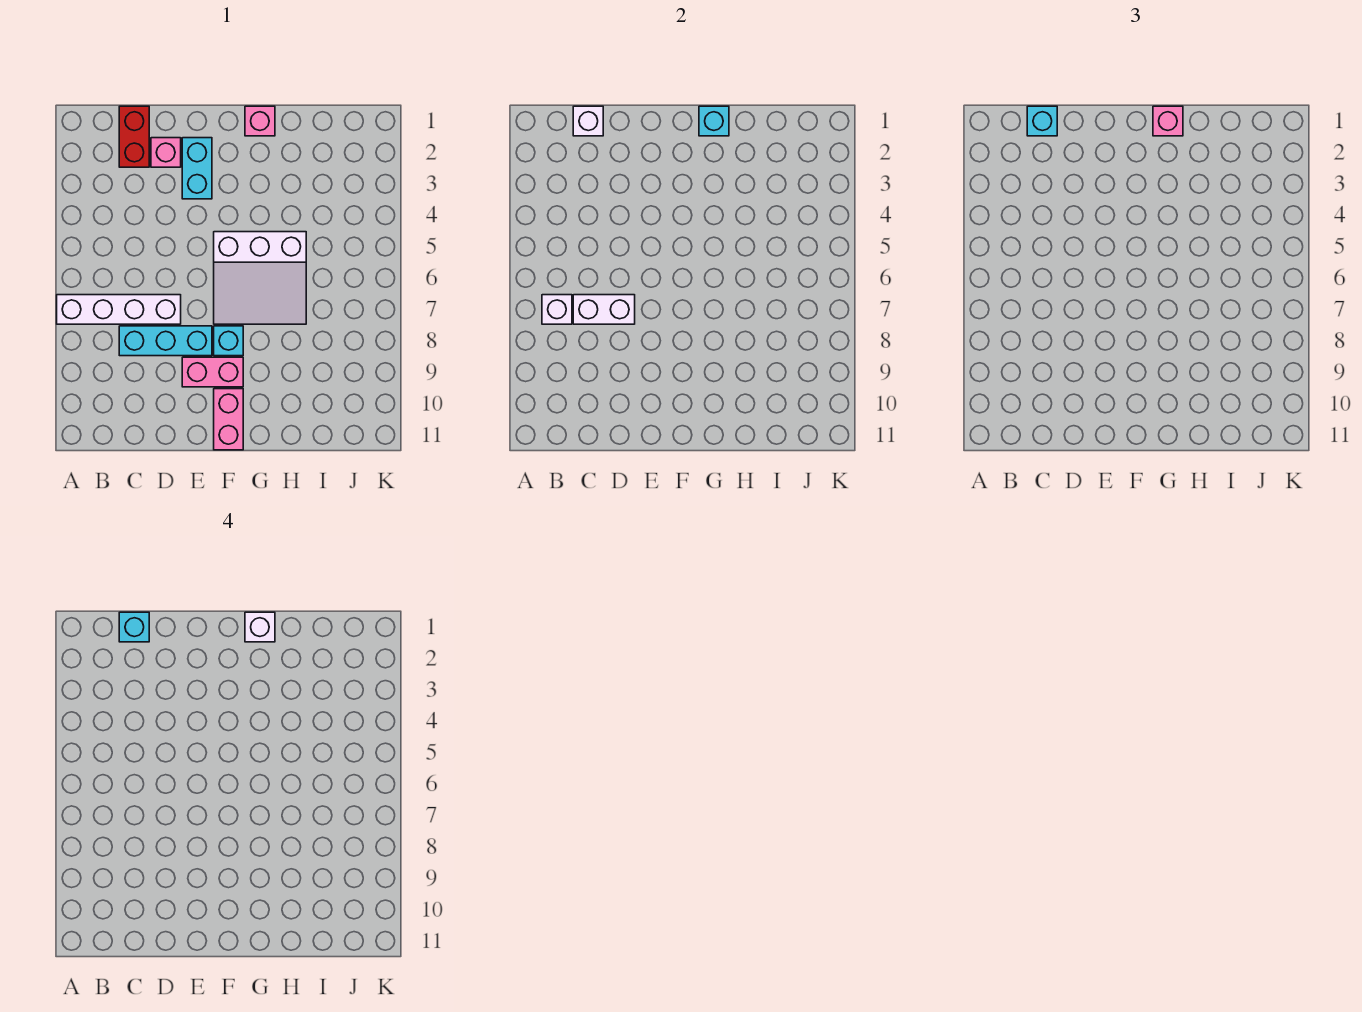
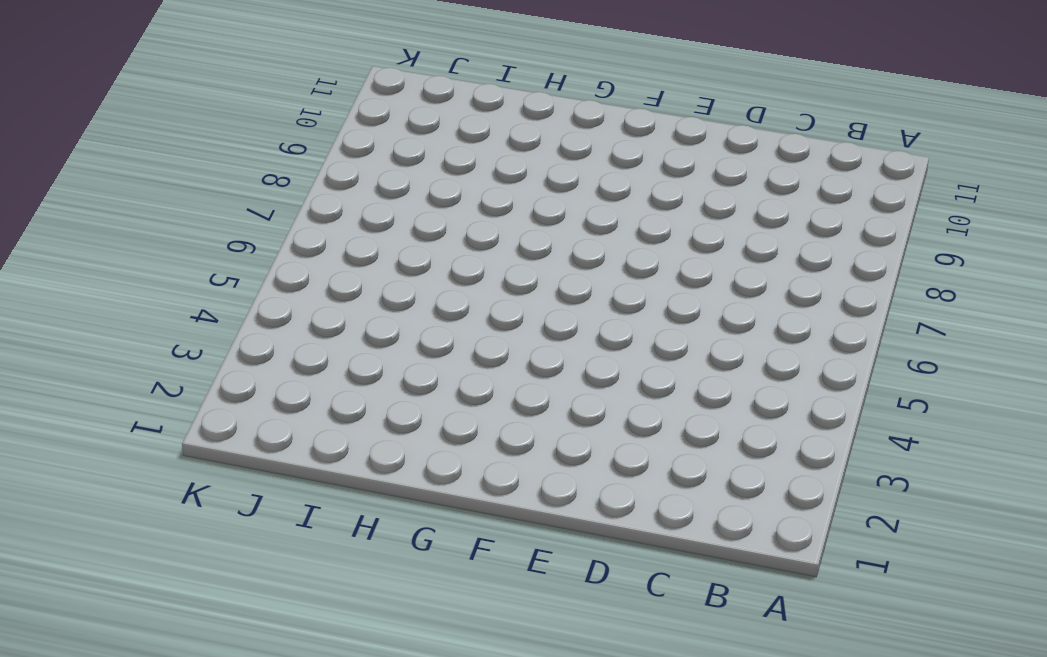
none -> white brick A7:D7 level 1
none -> red brick C1:C2 level 1
none -> cyan brick C8:E8 level 1

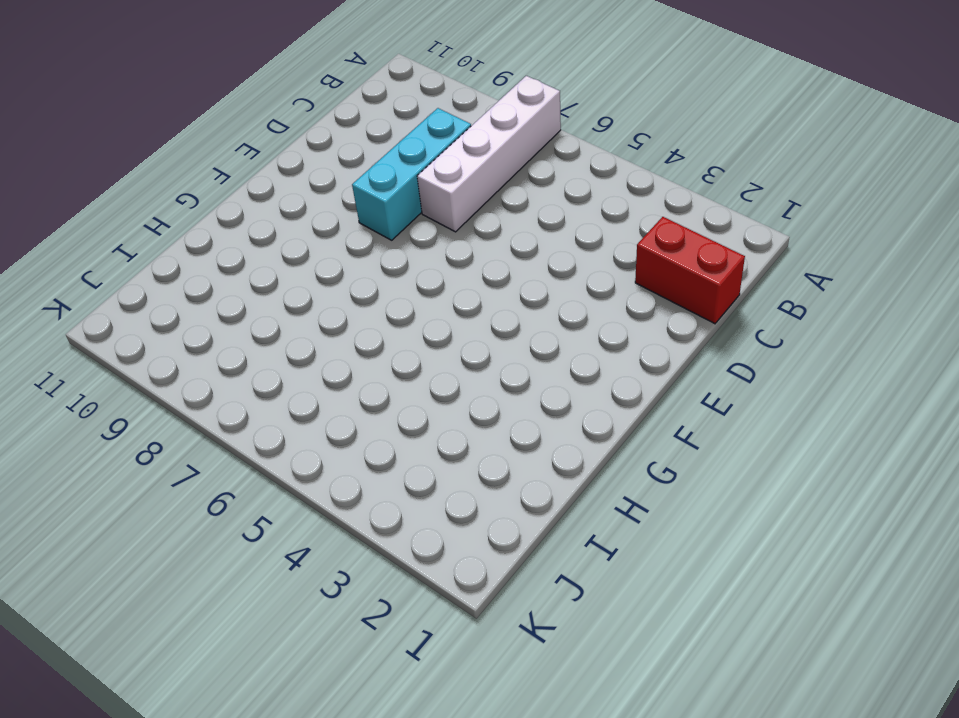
none -> pink brick D2 level 1
none -> cyan brick E2:E3 level 1
none -> pink brick E9:F9 level 1

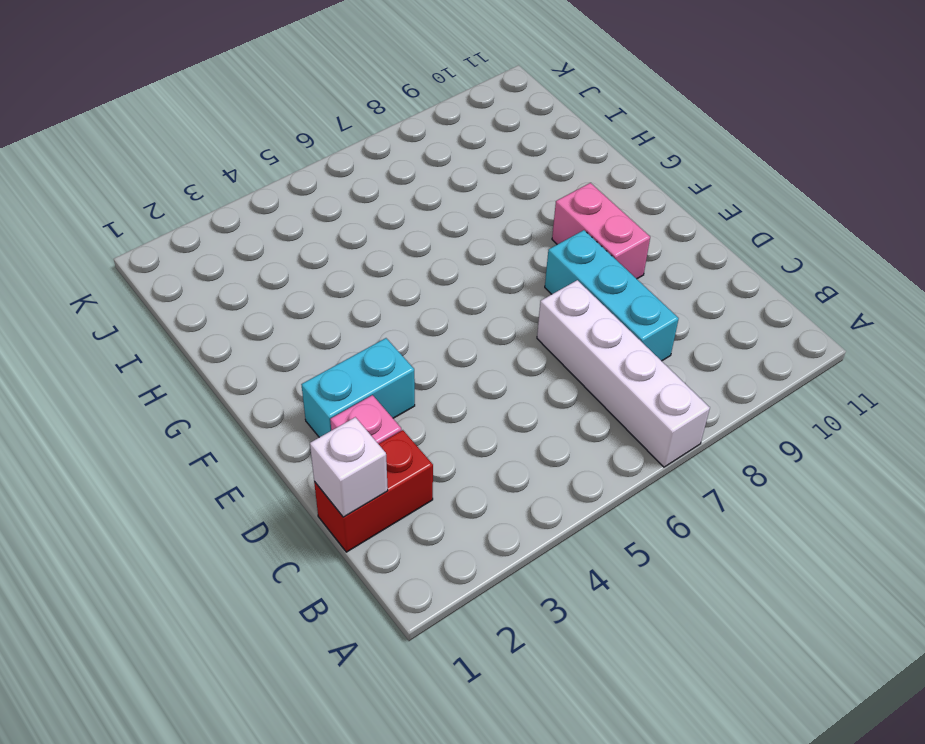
none -> white slope F5:H7 level 1 top 5
none -> cyan brick F8 level 1
none -> pink brick F10:F11 level 1

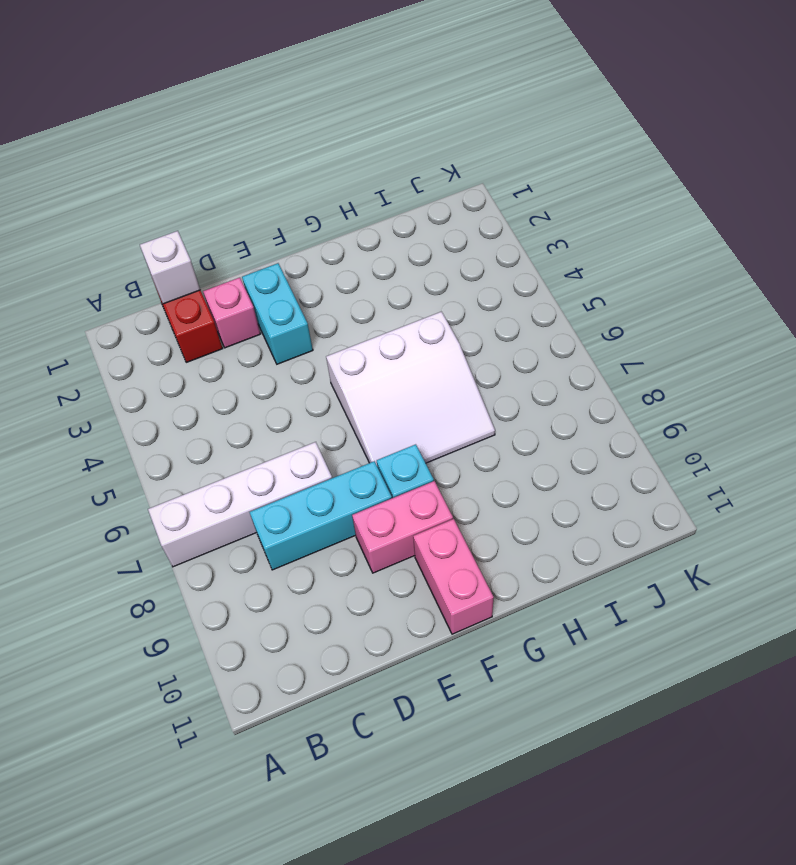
none -> pink brick G1 level 1
none -> white brick B7 level 2
none -> white brick C7:D7 level 2

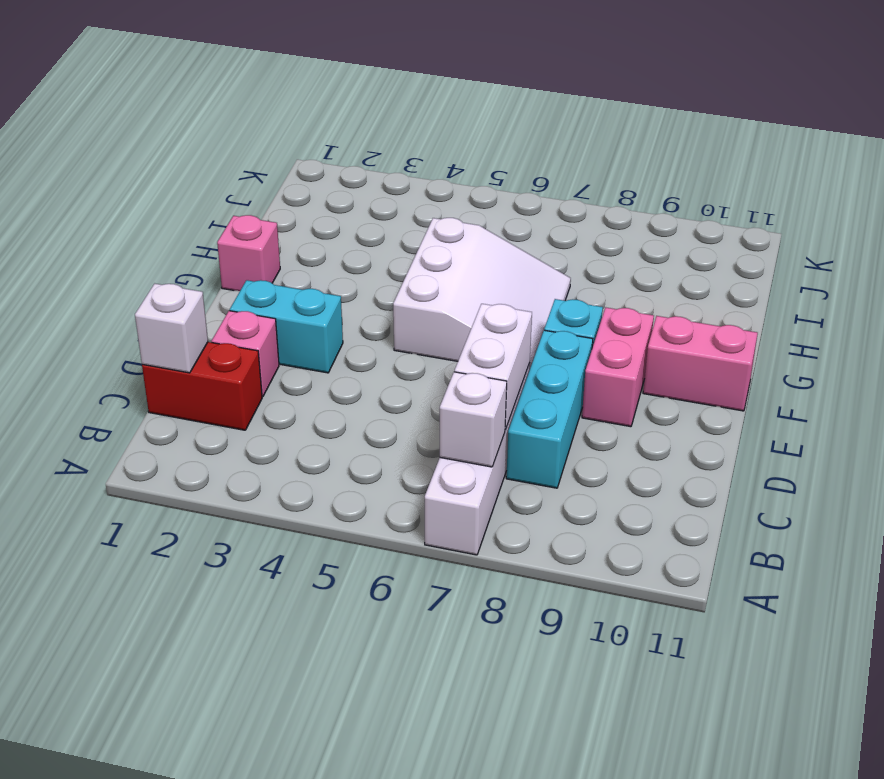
none -> cyan brick G1 level 2
none -> cyan brick C1 level 3
none -> pink brick G1 level 3

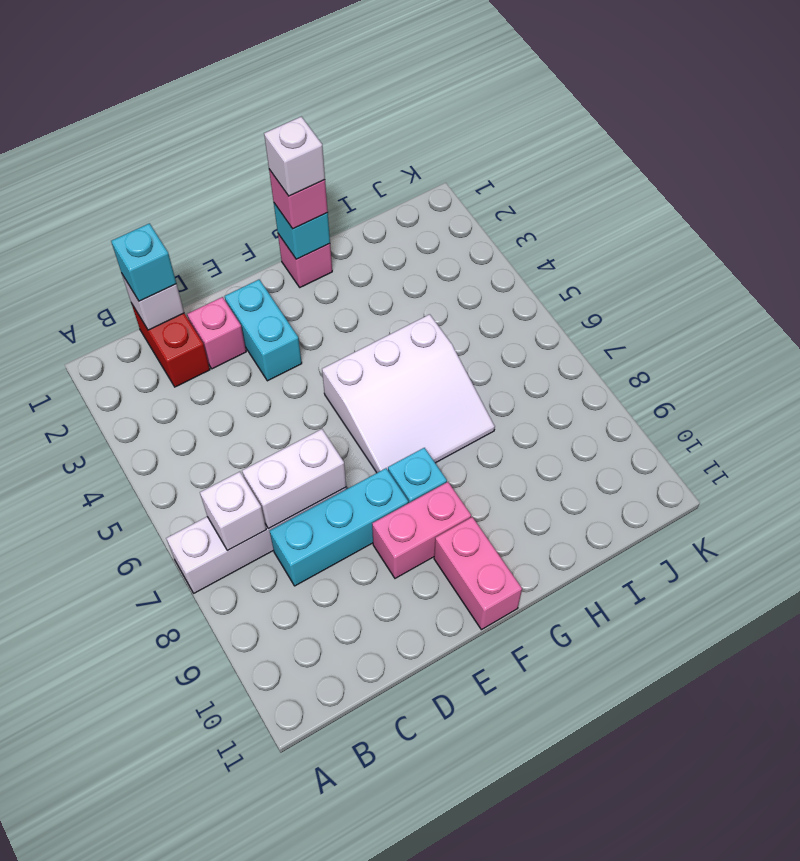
none -> cyan brick C1 level 4

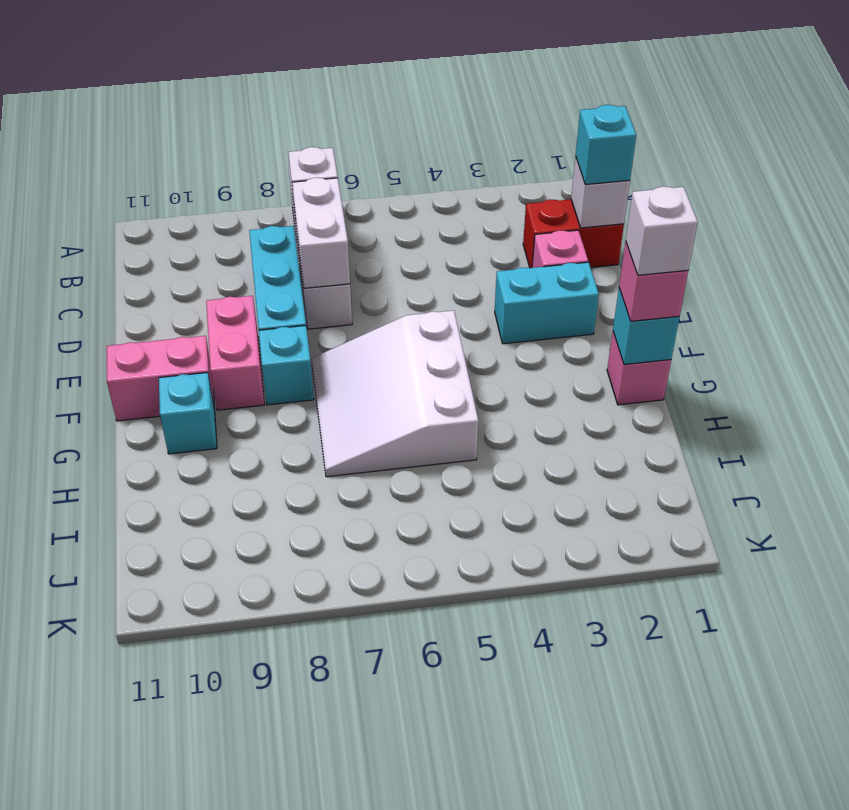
cyan brick G10 level 1 -> cyan brick C1 level 4

